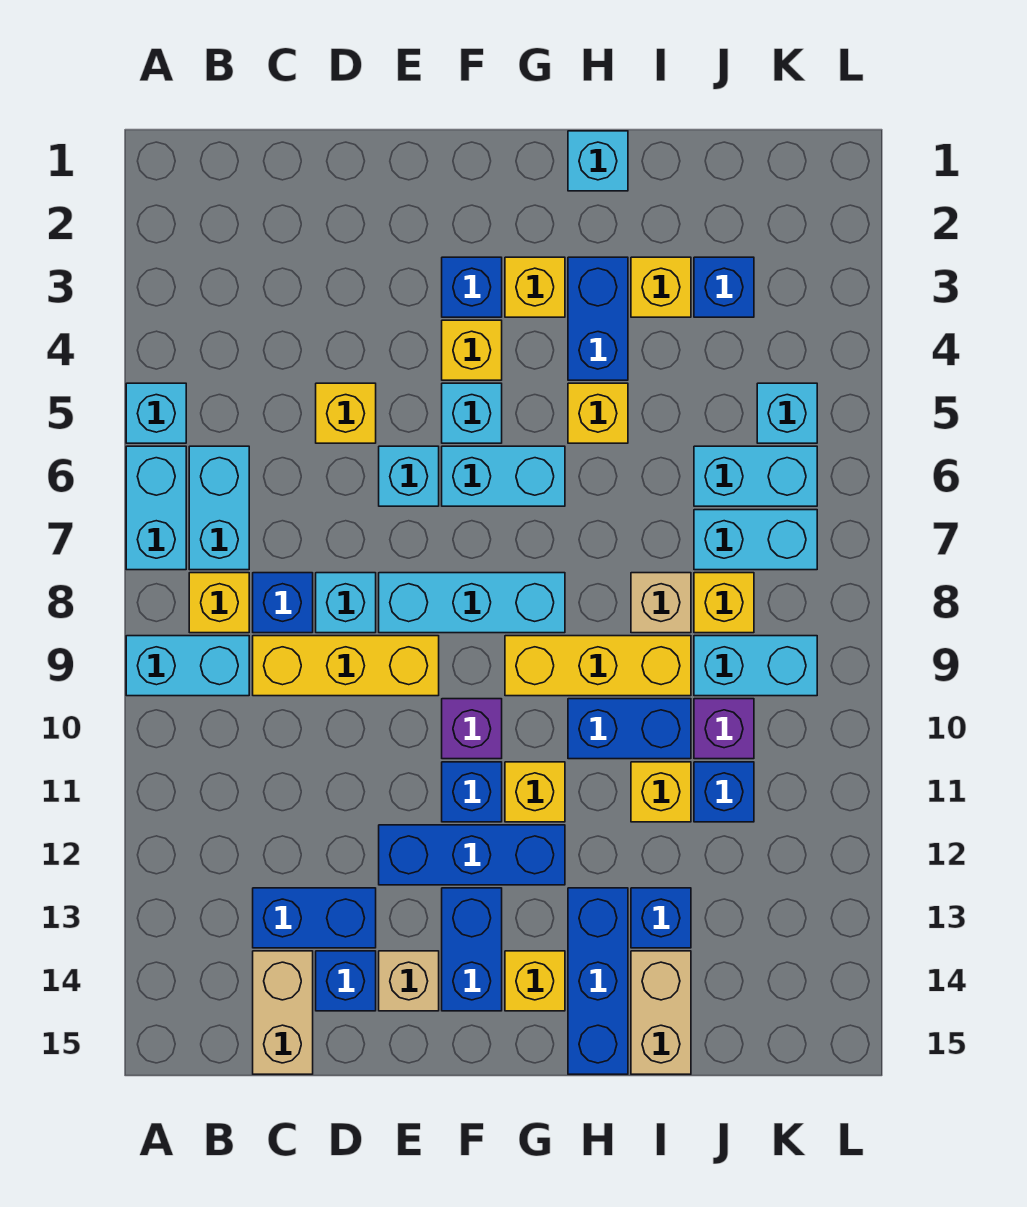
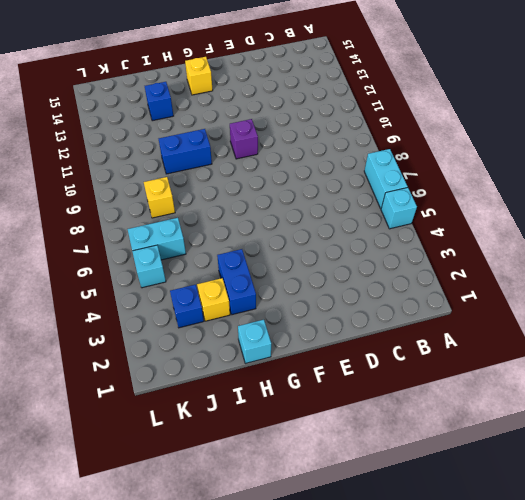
none -> cyan brick A9:B9 level 1
none -> cyan brick B6:B7 level 1
none -> yellow brick B8 level 1
none -> blue brick C8 level 1

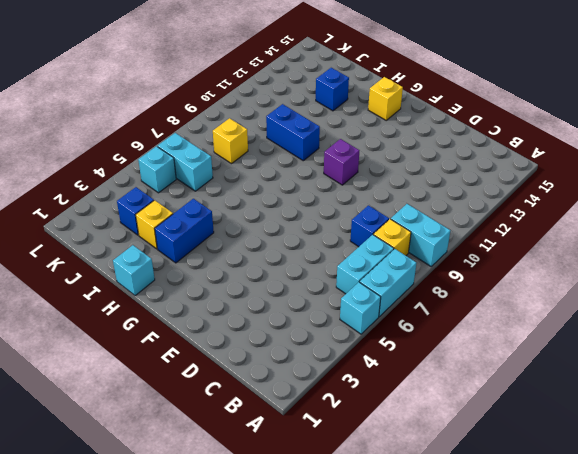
none -> yellow brick C9:E9 level 1
none -> blue brick C13:D13 level 1
none -> tan brick C14:C15 level 1
none -> yellow brick D5 level 1

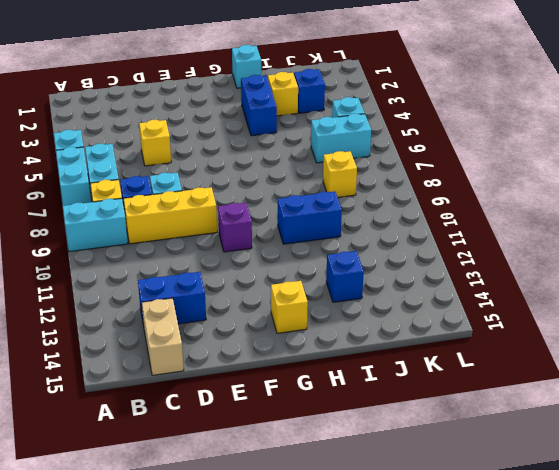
none -> blue brick D14 level 1
none -> cyan brick E6 level 1
none -> cyan brick E8:G8 level 1
none -> blue brick E12:G12 level 1

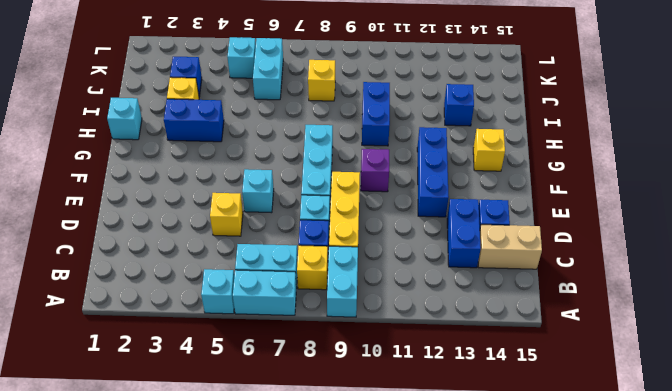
none -> tan brick E14 level 1
none -> blue brick F3 level 1
none -> yellow brick F4 level 1
none -> cyan brick F5 level 1

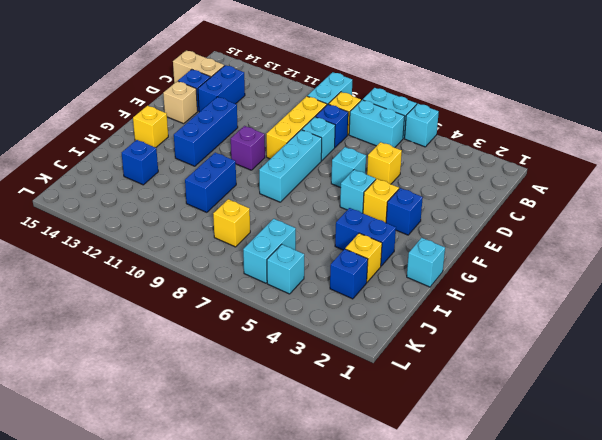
none -> cyan brick F6:G6 level 1
none -> blue brick F11 level 1
none -> blue brick F13:F14 level 1
none -> yellow brick G3 level 1

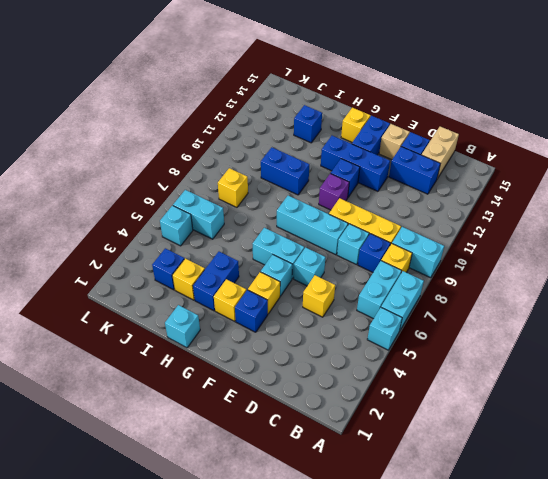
none -> yellow brick G9:I9 level 1
none -> yellow brick G11 level 1
none -> yellow brick H5 level 1
none -> blue brick H13:H15 level 1

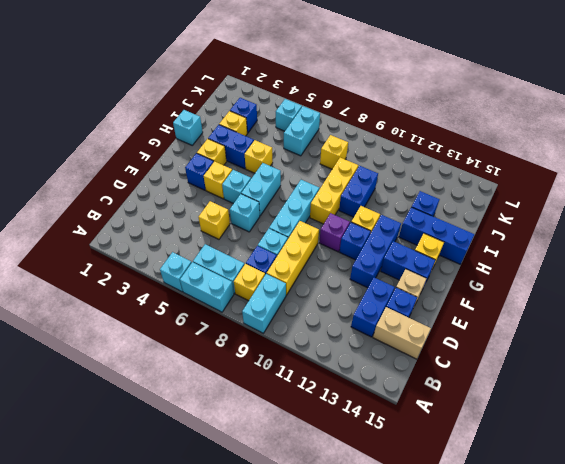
none -> tan brick I8 level 1
none -> yellow brick I11 level 1
none -> tan brick I14:I15 level 1
none -> cyan brick J7:K7 level 1

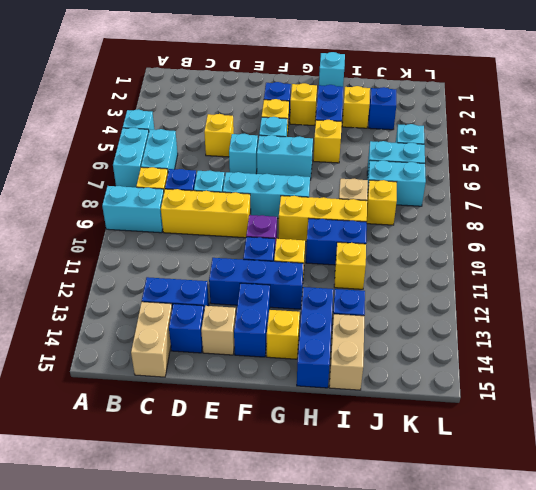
none -> cyan brick J9:K9 level 1
none -> purple brick J10 level 1
none -> blue brick J11 level 1

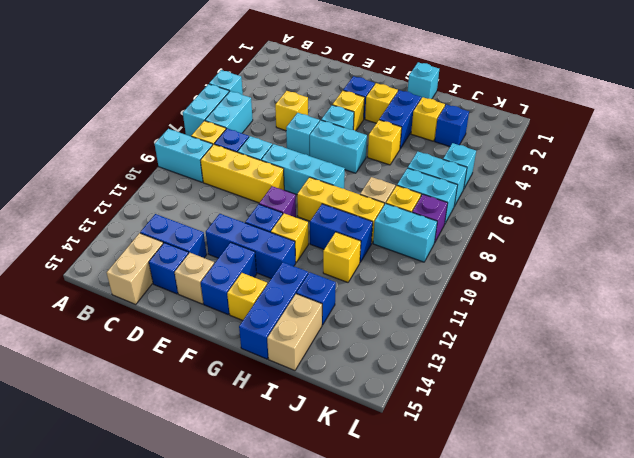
purple brick K8 level 1 -> purple brick J10 level 1
none -> blue brick J11 level 1

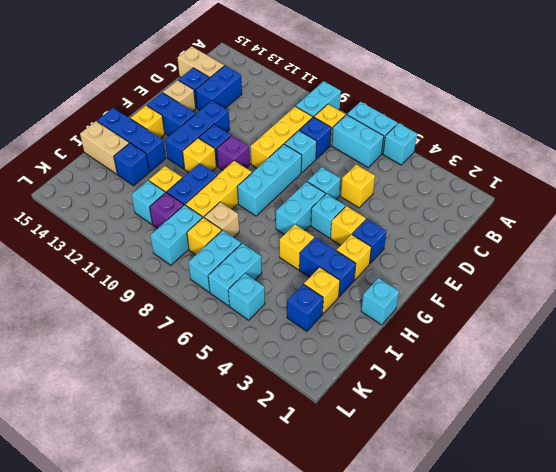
cyan brick J11 level 1 -> blue brick J11 level 1

